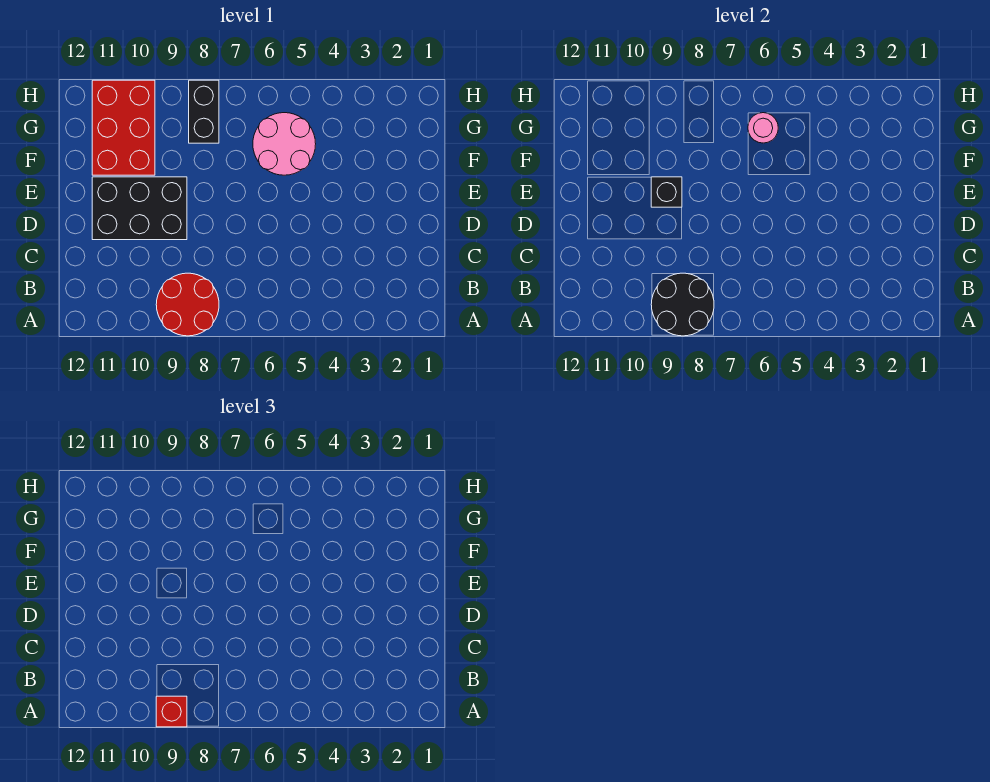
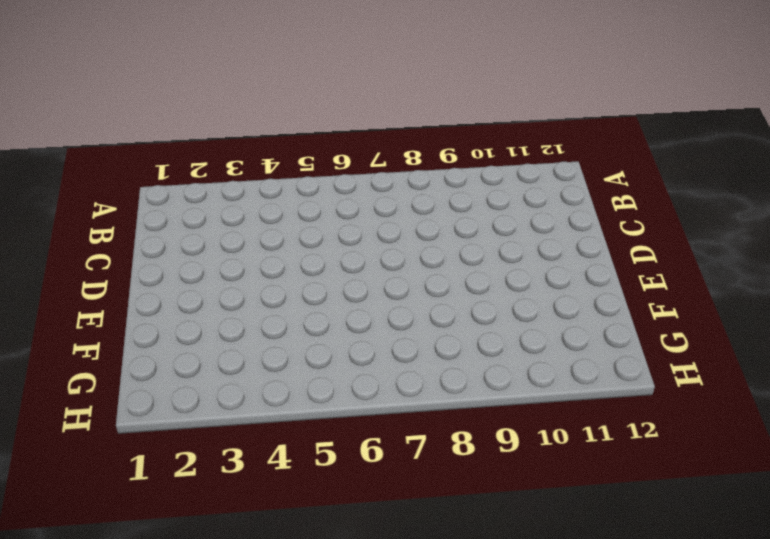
none -> red round brick A8:B9 level 1
none -> black brick D9:E11 level 1

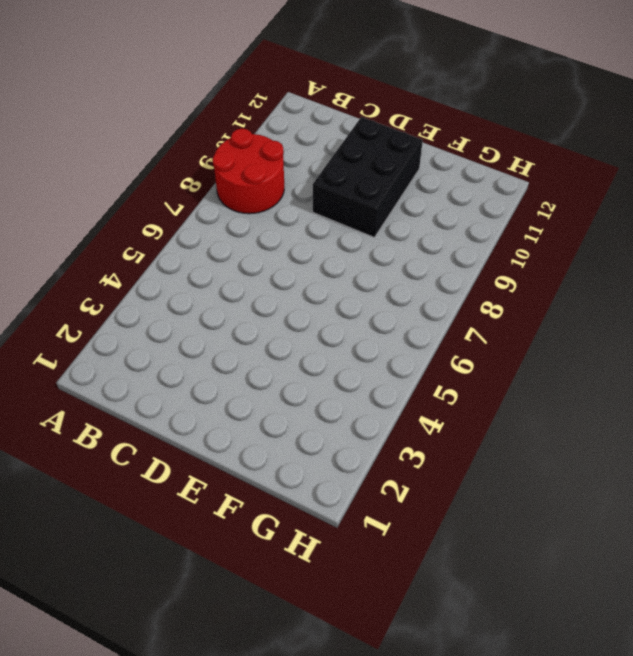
none -> pink round brick F5:G6 level 1
none -> red brick F10:H11 level 1

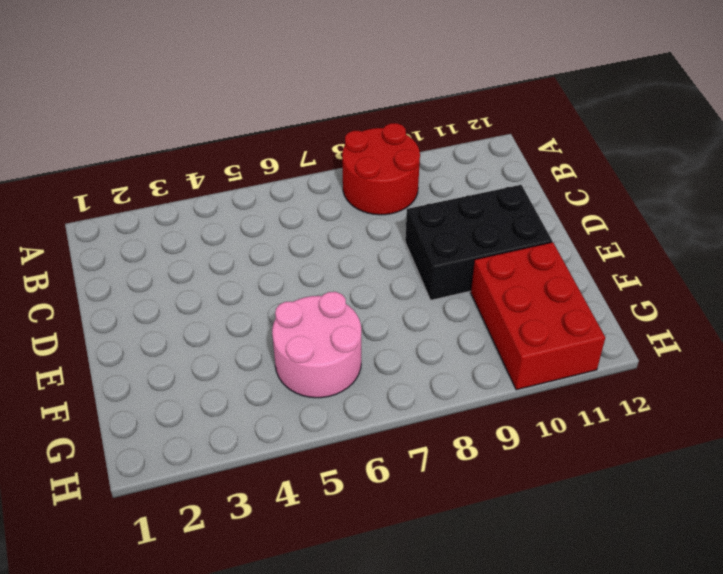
none -> black brick G8:H8 level 1
none -> black round brick A8:B9 level 2

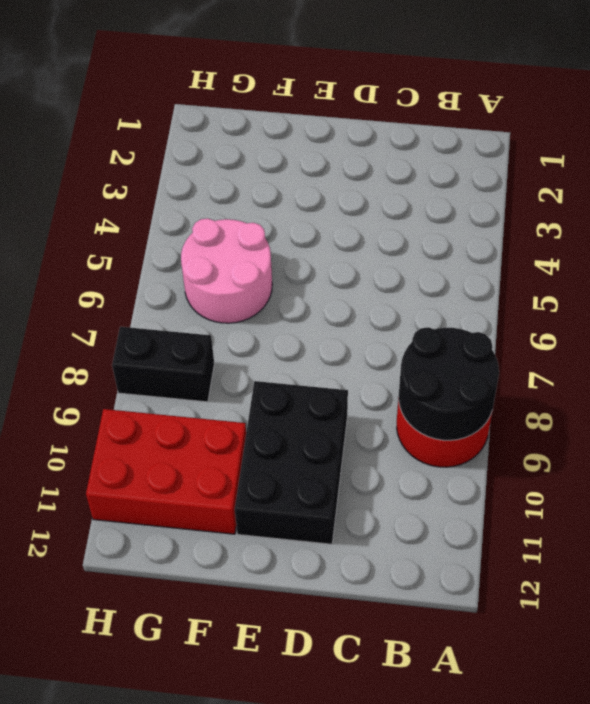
none -> black brick E9 level 2
none -> pink round brick G6 level 2

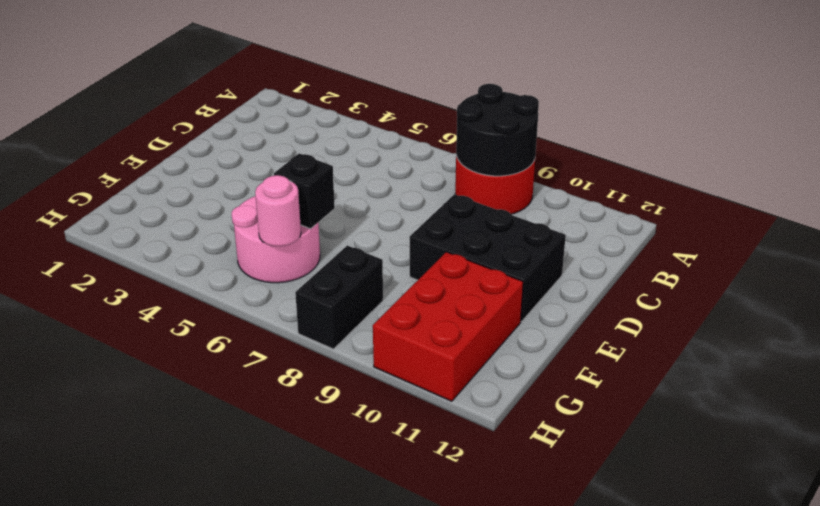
black brick F6 level 2 -> black brick E9 level 2
none -> red brick A9 level 3

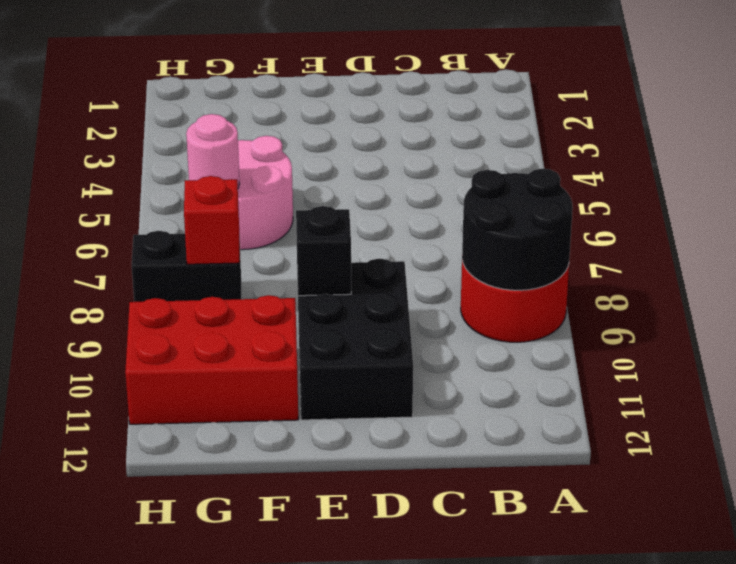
red brick G8 level 2 -> red brick A9 level 3

